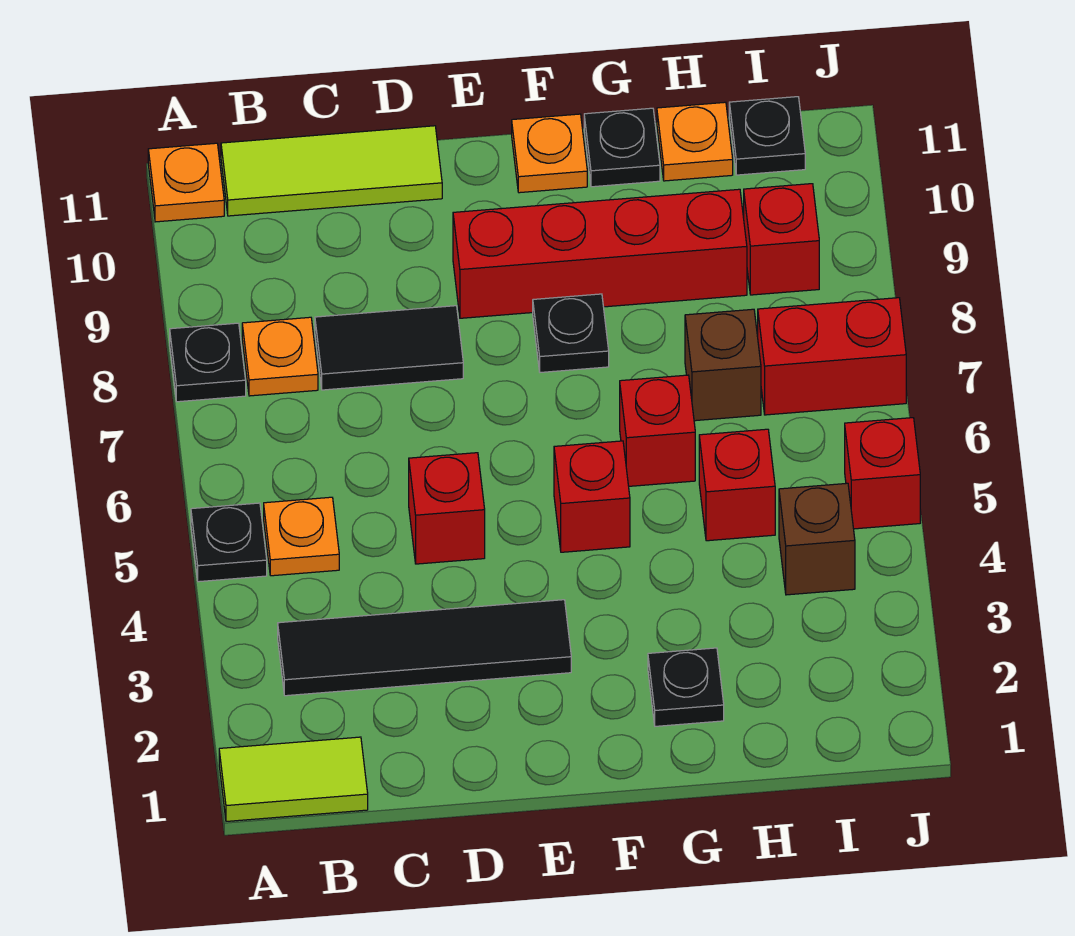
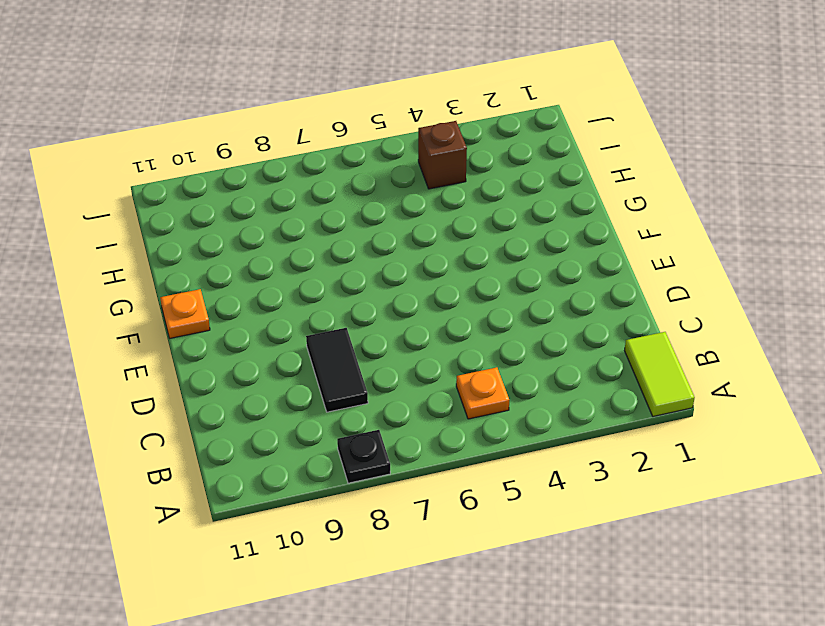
none -> black plate A5 level 1
none -> orange plate A11 level 1
none -> black tile B3:E3 level 1

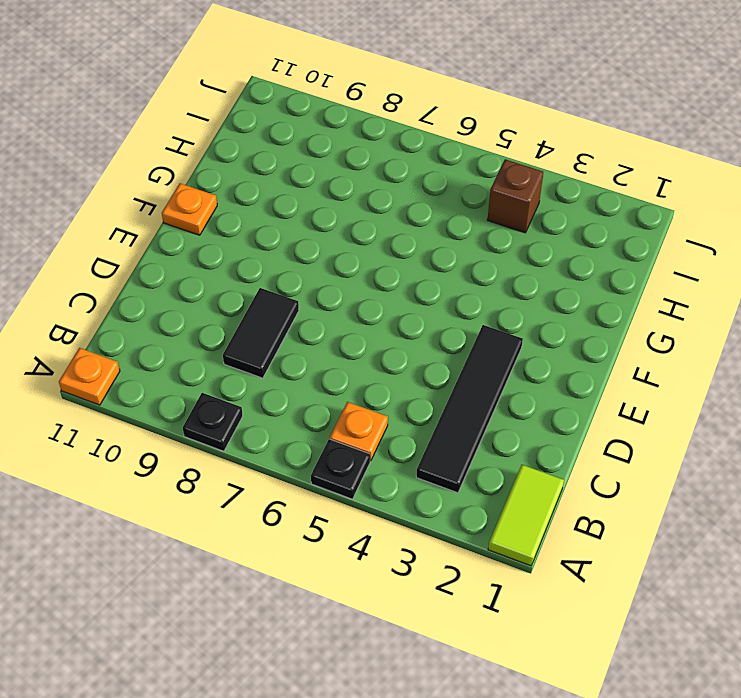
none -> orange plate B8 level 1
none -> lime tile B11:D11 level 1
none -> red brick D5 level 1

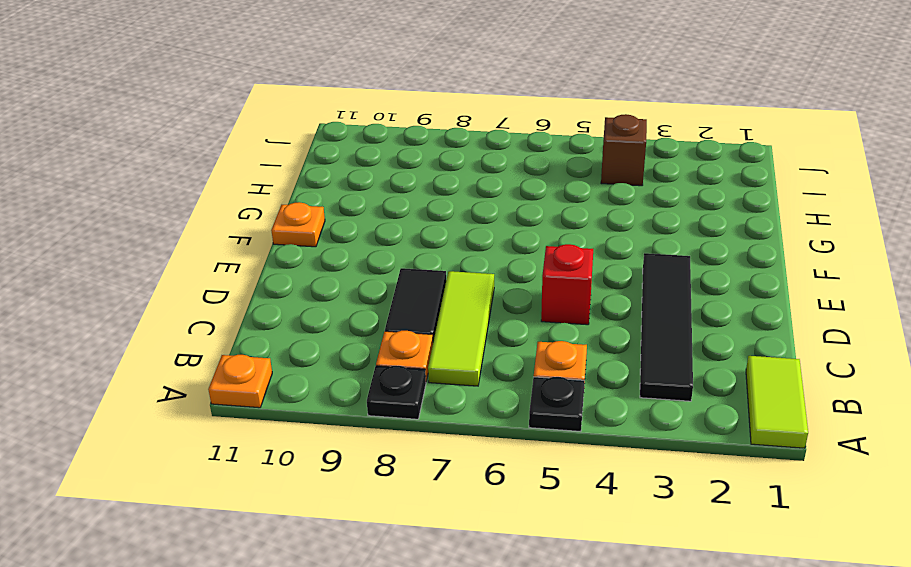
lime tile B7:D7 level 1 -> lime tile B11:D11 level 1
none -> red brick E9:H9 level 1
none -> red brick F5 level 1
none -> black plate F8 level 1

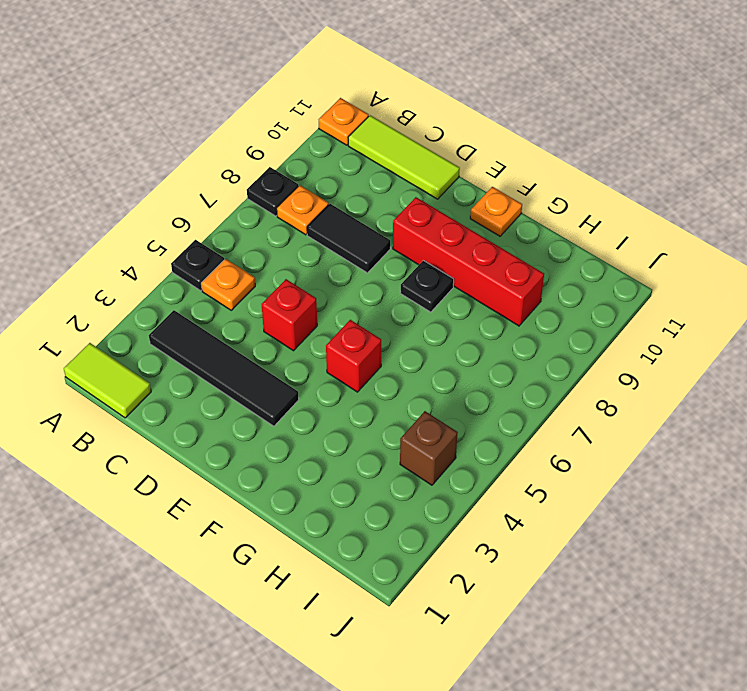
none -> black plate G2 level 1
none -> red brick G6 level 1
none -> black plate G11 level 1

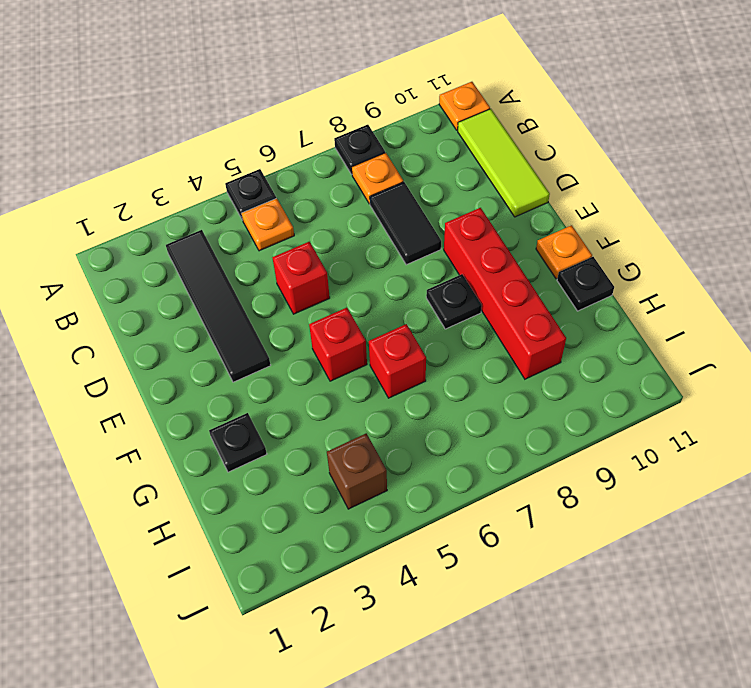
none -> lime tile A1:B1 level 1
none -> red brick H5 level 1
none -> brown brick H7 level 1

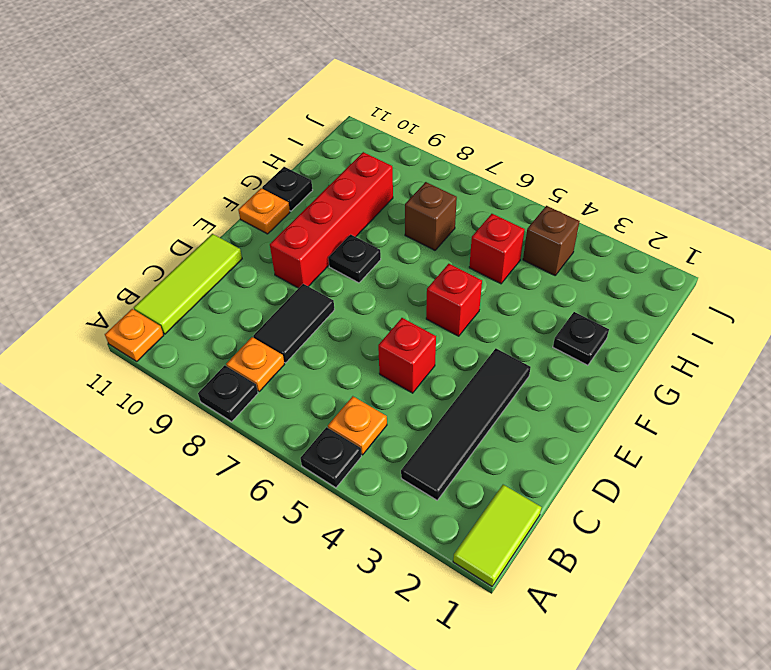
none -> red brick G6 level 1
none -> orange plate H11 level 1
none -> red brick I7:J7 level 1

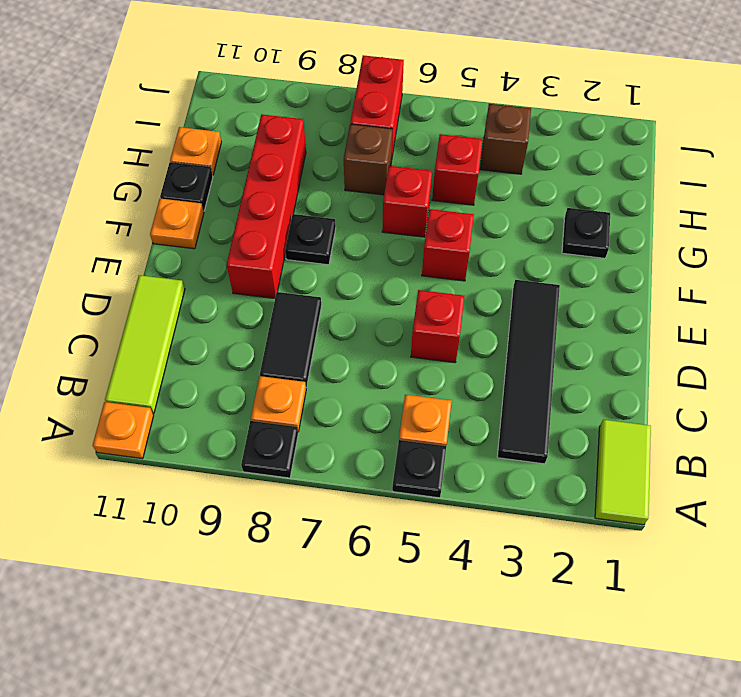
none -> red brick I9 level 1
none -> black plate I11 level 1
none -> red brick J5 level 1

